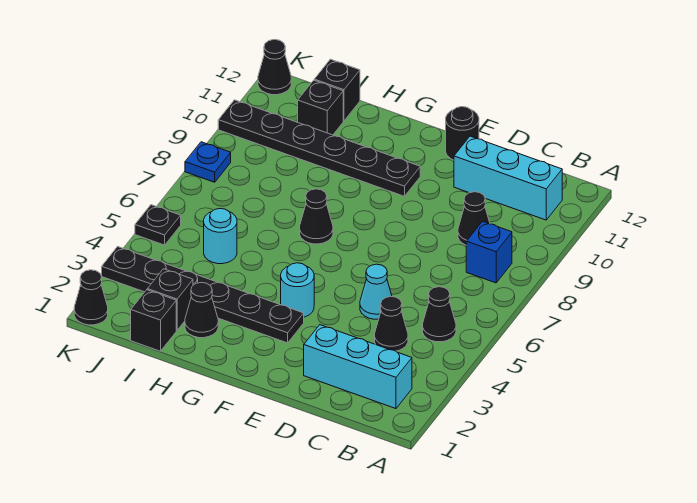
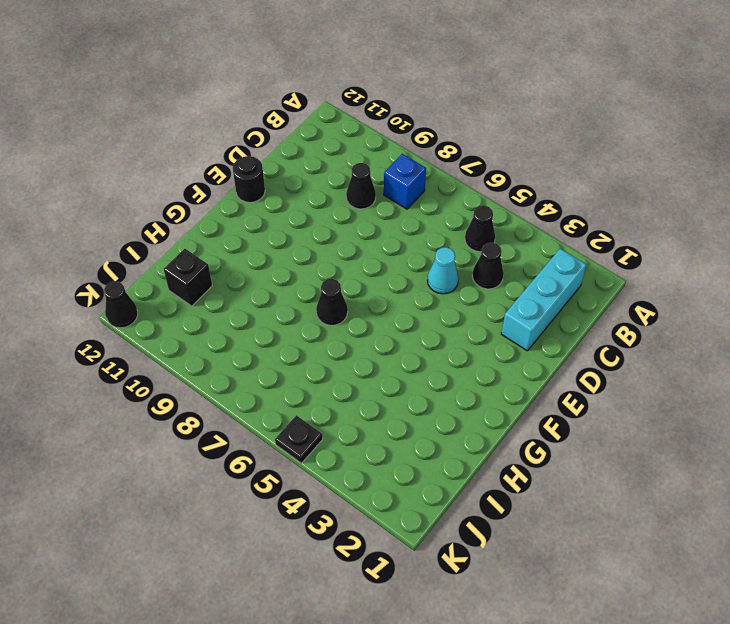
none -> cyan brick B11:D11 level 1
none -> black plate F3:K3 level 1
none -> cyan round brick F4 level 1

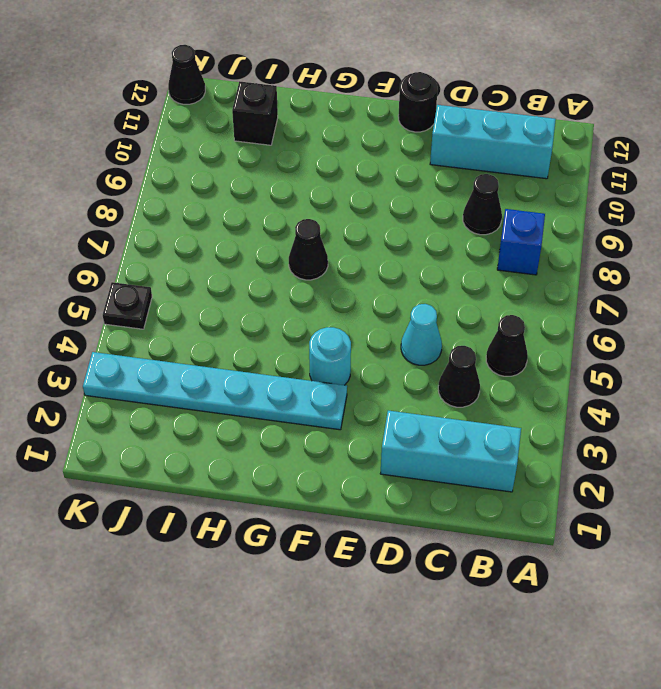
cyan plate F3:K3 level 1 -> black plate F3:K3 level 1
none -> black plate F10:K10 level 1
none -> black cone H2 level 1
none -> black brick I1 level 1

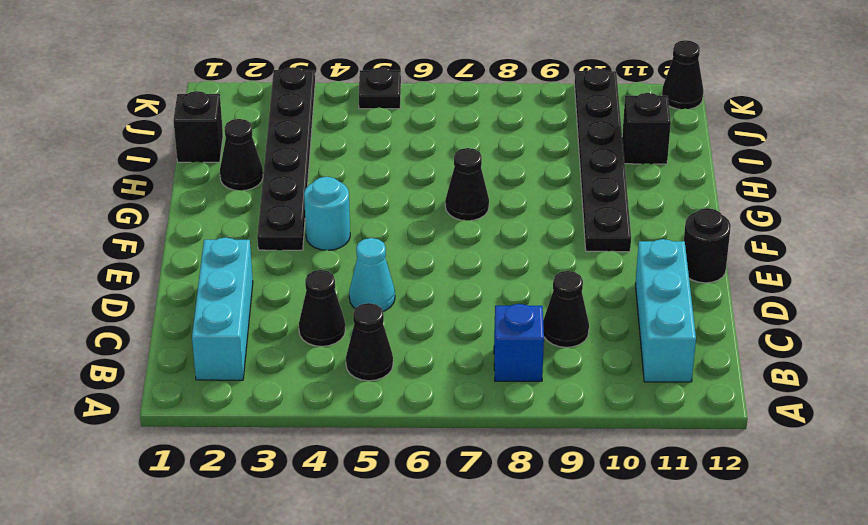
none -> black brick I2 level 1
none -> cyan round brick I5 level 1
none -> black brick I12 level 1

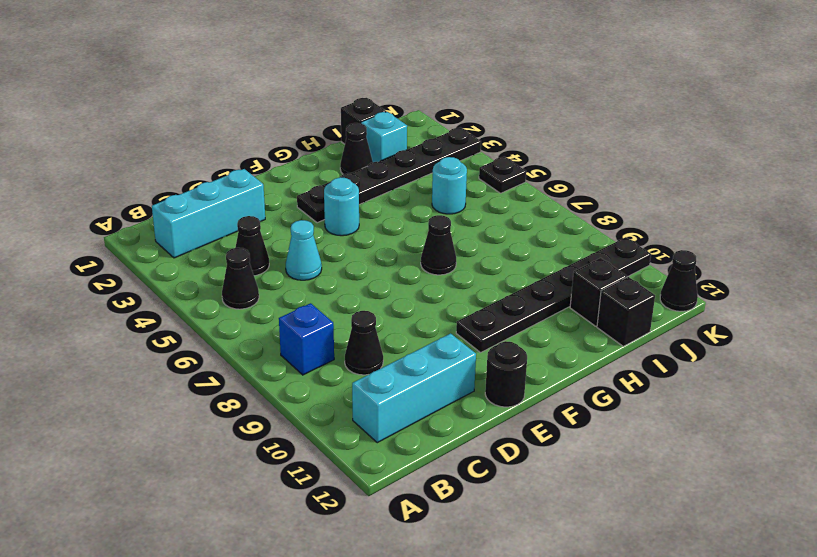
cyan brick I2 level 1 -> black brick I2 level 1
none -> black cone K1 level 1
none -> blue plate K8 level 1

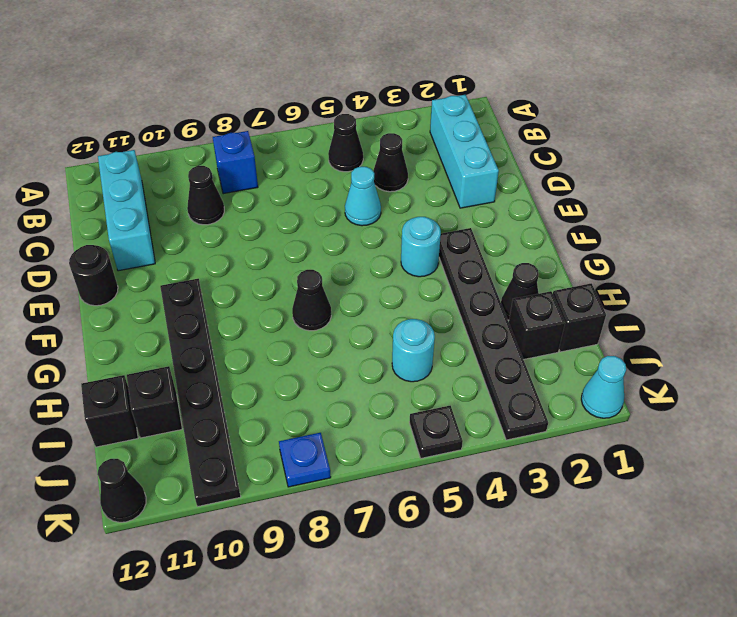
cyan cone K1 level 1 -> black cone K1 level 1

